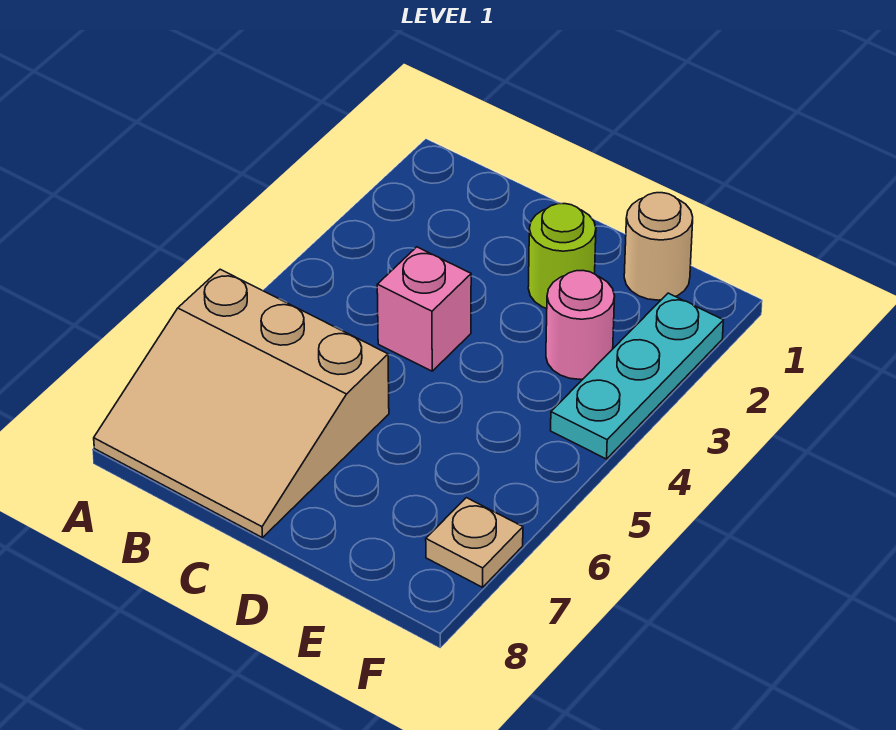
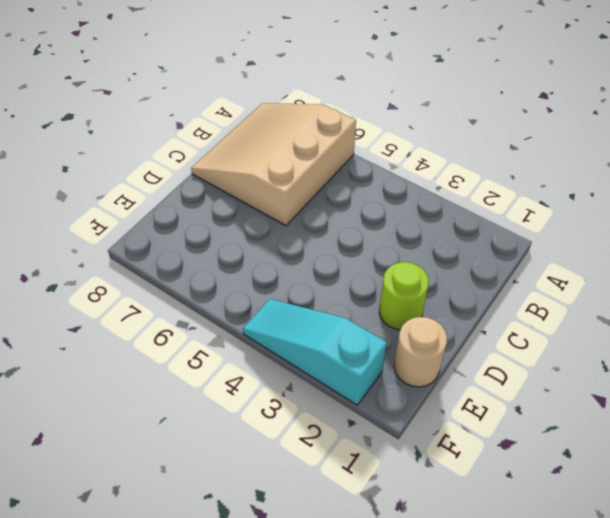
cyan slope F2:F4 level 1 top 2 -> cyan plate F2:F4 level 1
none -> pink brick C4 level 1
none -> pink round brick E3 level 1

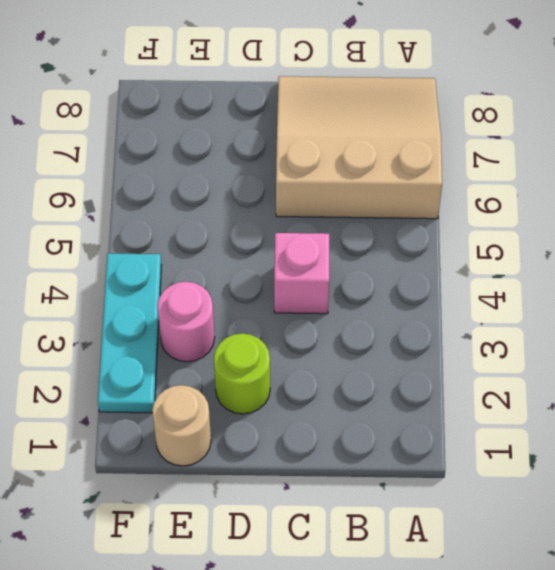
none -> tan plate F7 level 1

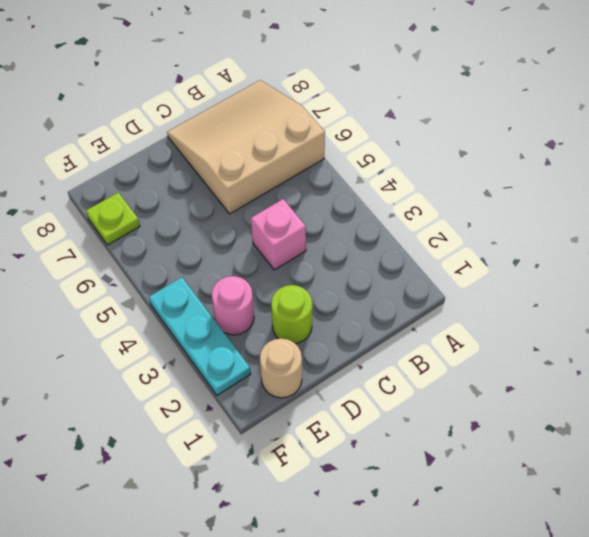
lime plate F7 level 1 -> tan plate F7 level 1

